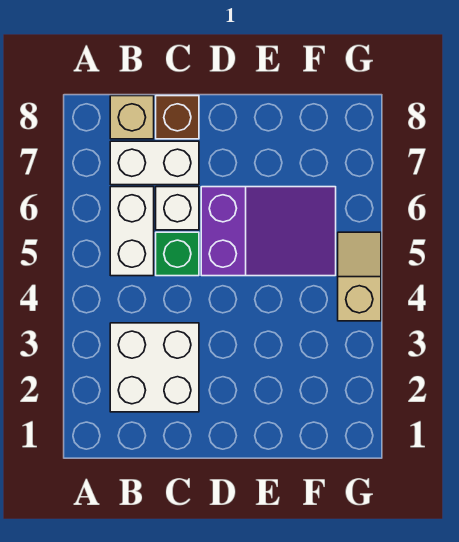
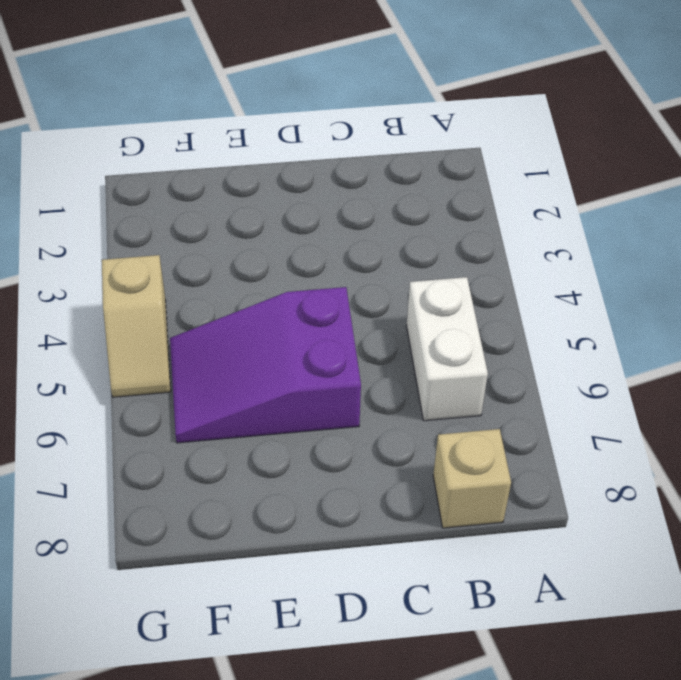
none -> white brick B2:C3 level 1
none -> white brick B7:C7 level 1

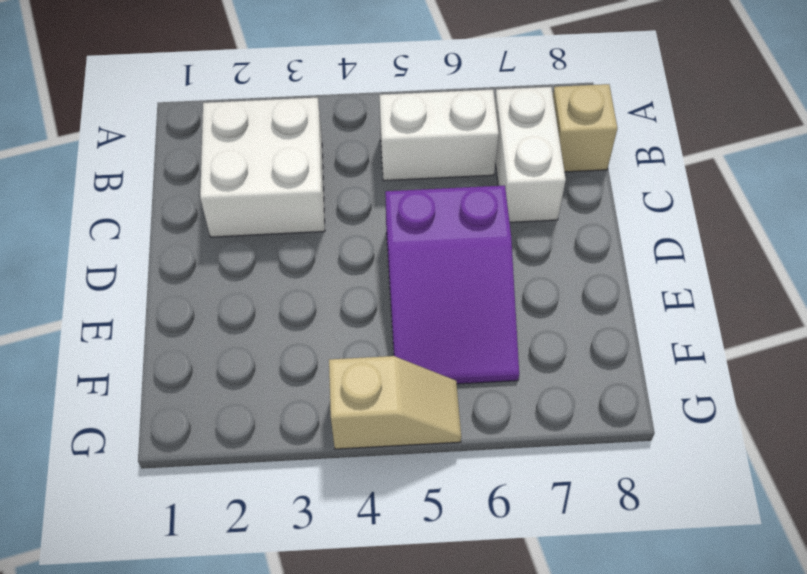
none -> green brick C5 level 1
none -> white brick C6 level 1

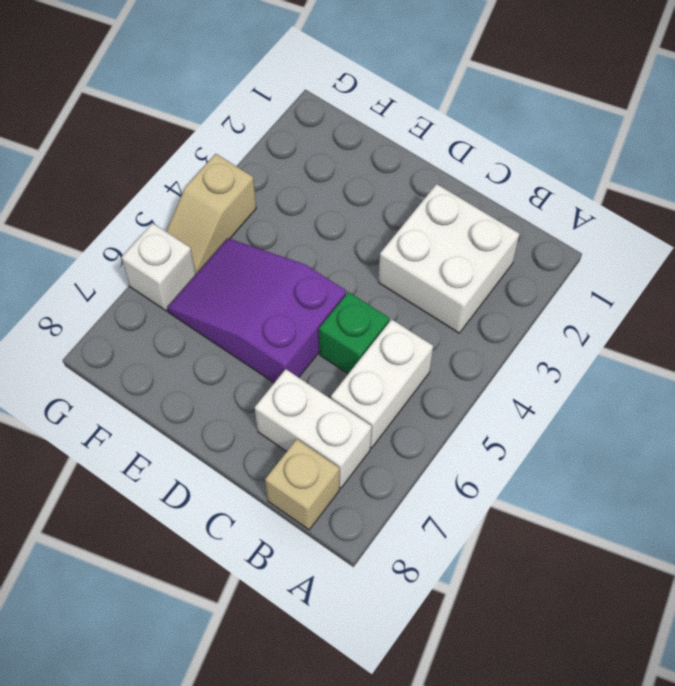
white brick G6 level 1 -> white brick C6 level 1
none -> brown brick C8 level 1

